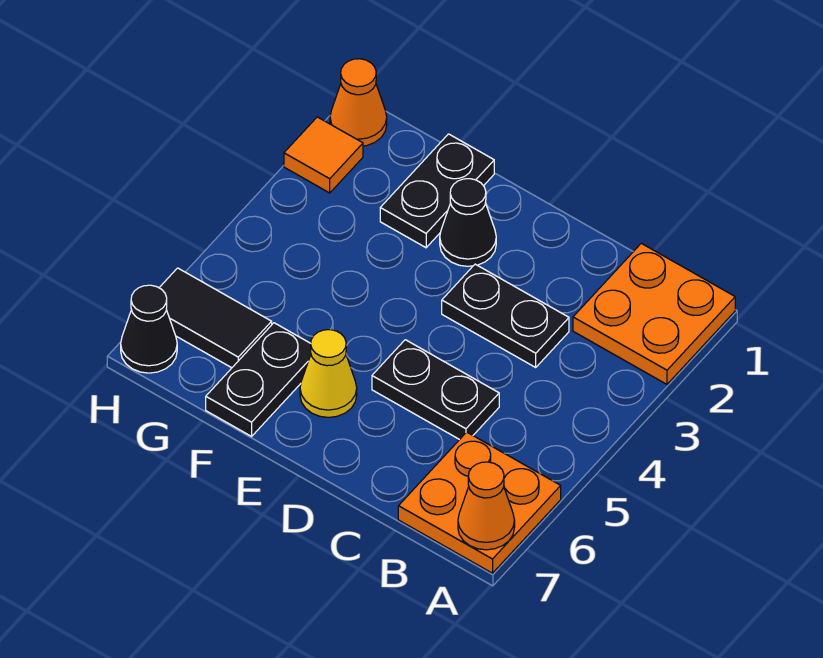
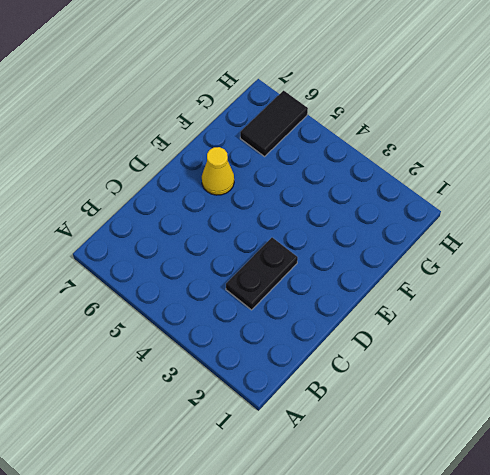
none -> orange plate A1:B2 level 1
none -> orange plate A6:B7 level 1
none -> black plate C5:D5 level 1

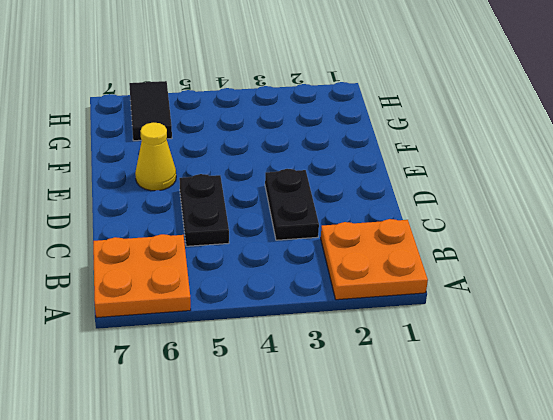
none -> black cone E2 level 1
none -> black plate F1:F2 level 1
none -> black plate F6:F7 level 1

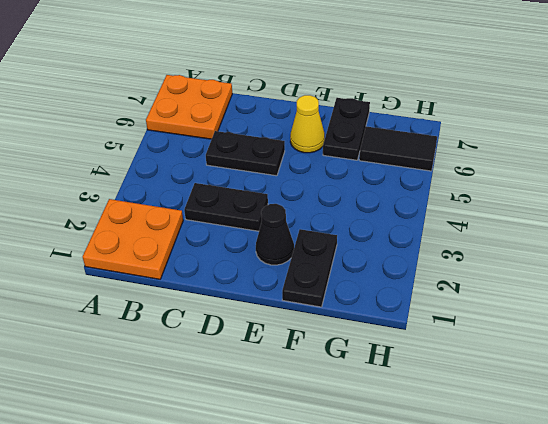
none -> orange cone H1 level 1
none -> orange tile H2 level 1
none -> black cone H7 level 1

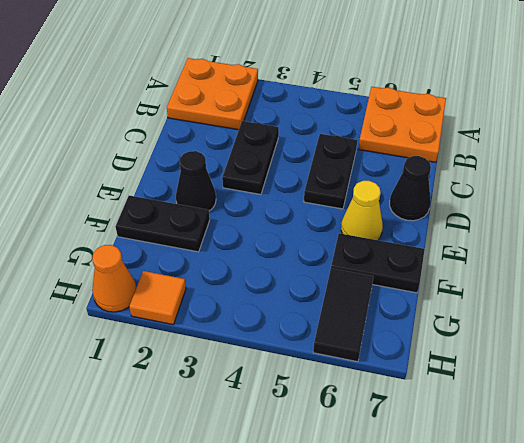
black cone D7 level 1 -> black cone H7 level 1
none -> orange cone A7 level 2

